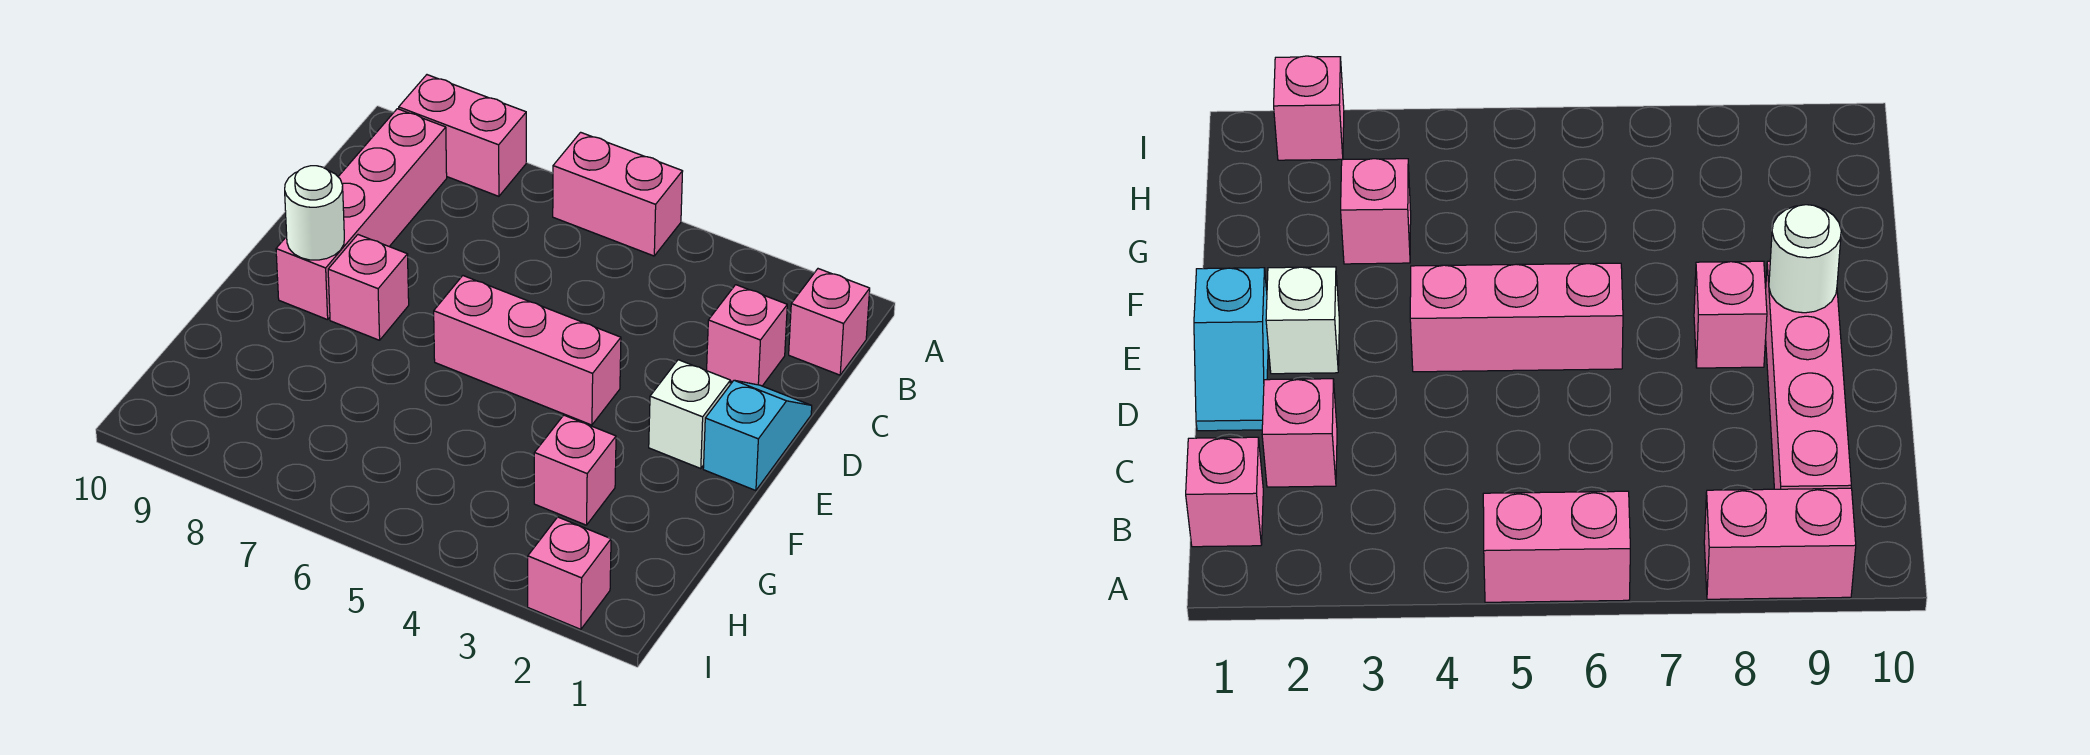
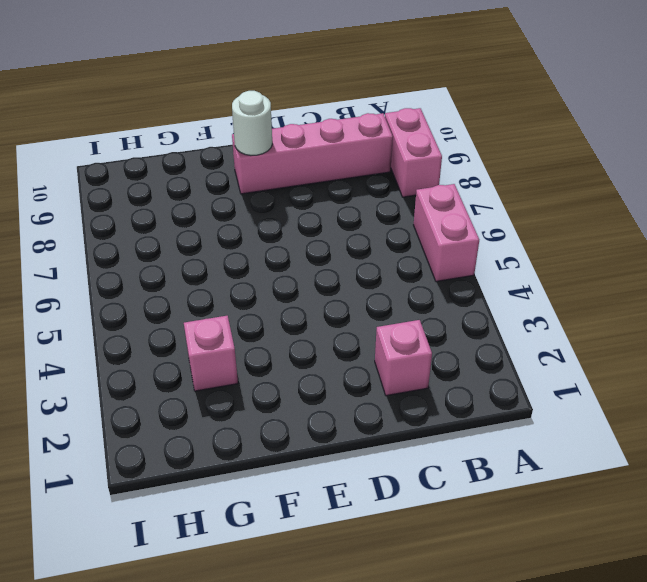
none -> pink brick B1 level 1
none -> cyan slope D1:E1 level 1 top E
none -> white brick E2 level 1

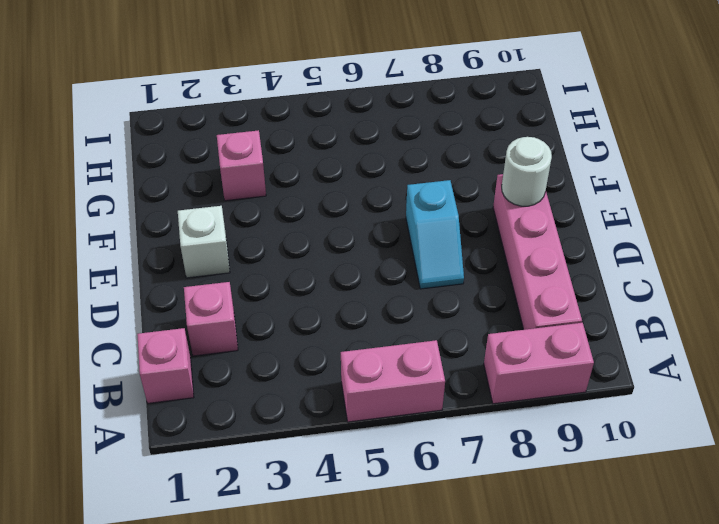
cyan slope D7:E7 level 1 top E -> cyan slope D1:E1 level 1 top E
none -> pink brick E4:E6 level 1
none -> pink brick E8 level 1
none -> pink brick I2 level 1

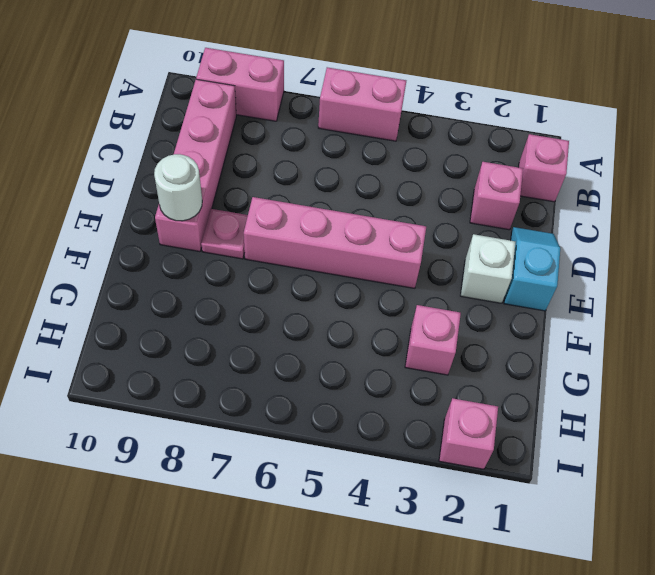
pink brick E4:E7 level 1 -> pink brick E4:E6 level 1
pink plate E8 level 1 -> pink brick E8 level 1

